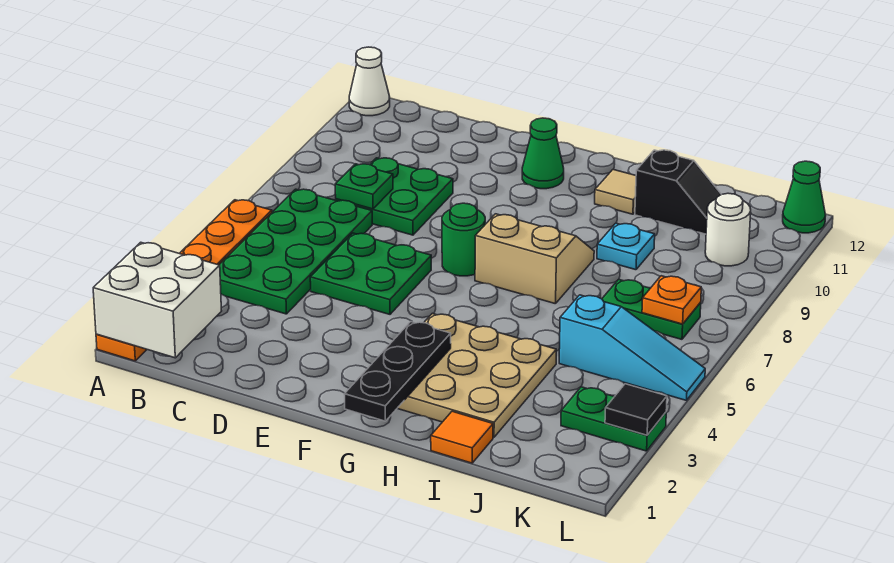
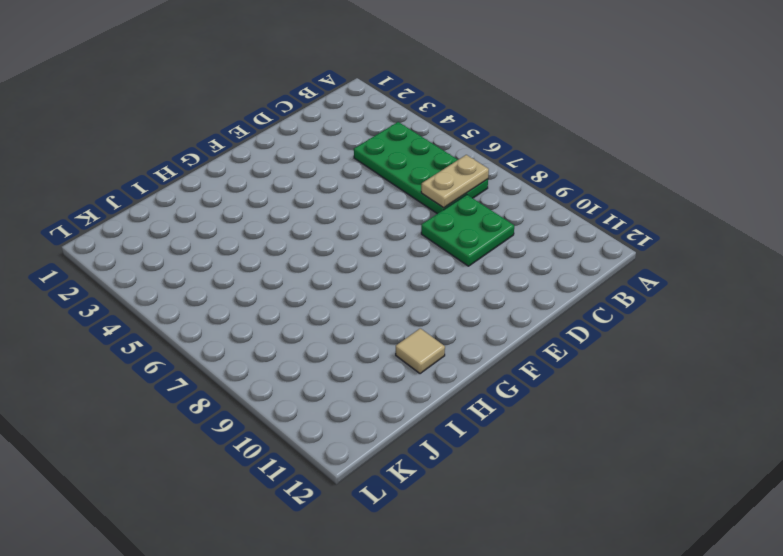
tan plate B7:C7 level 2 -> none
none -> orange plate A1:A6 level 1
none -> white cone A12 level 1
none -> green plate D5:E6 level 1

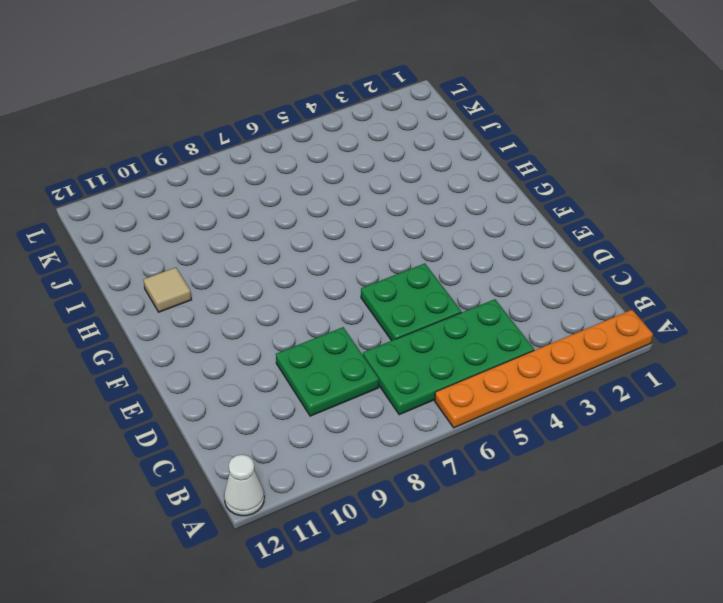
none -> green round brick F7 level 1
none -> green cone F11 level 1
none -> tan plate G2:I4 level 1

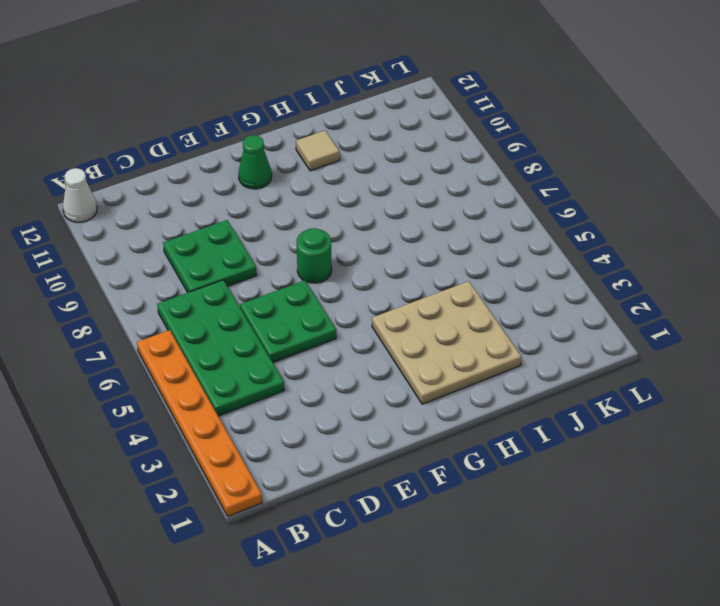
none -> tan slope G7:H8 level 1 top 7
none -> orange tile I1 level 1
none -> cyan plate I9 level 1

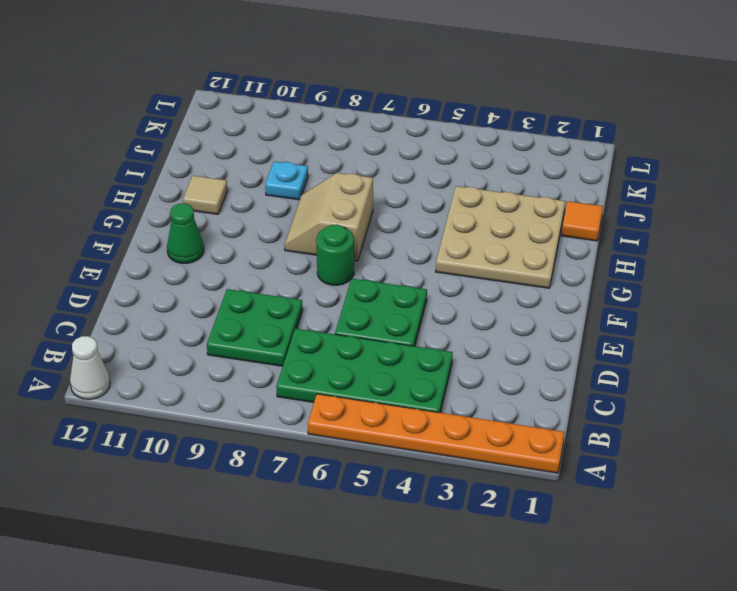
none -> black slope I11:J11 level 1 top I
none -> cyan slope J5:L5 level 1 top J
none -> green plate J7:K7 level 1

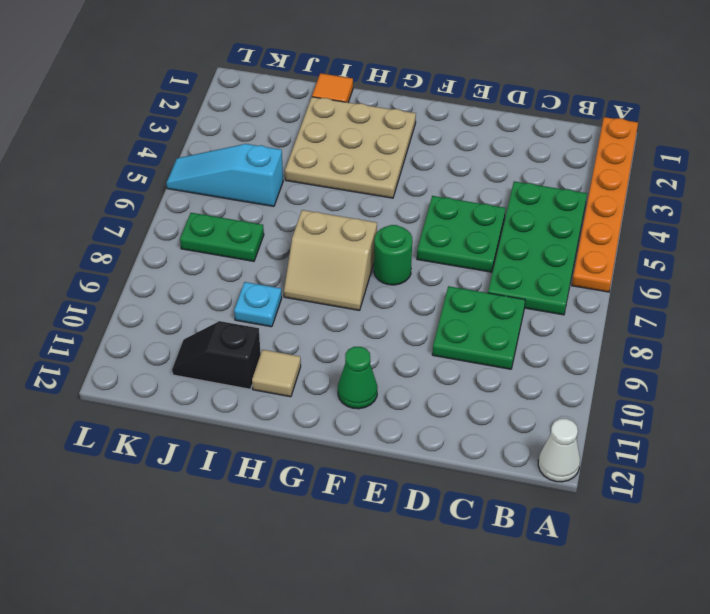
none -> green plate K3:L3 level 1
none -> white round brick K10 level 1
none -> green cone L12 level 1

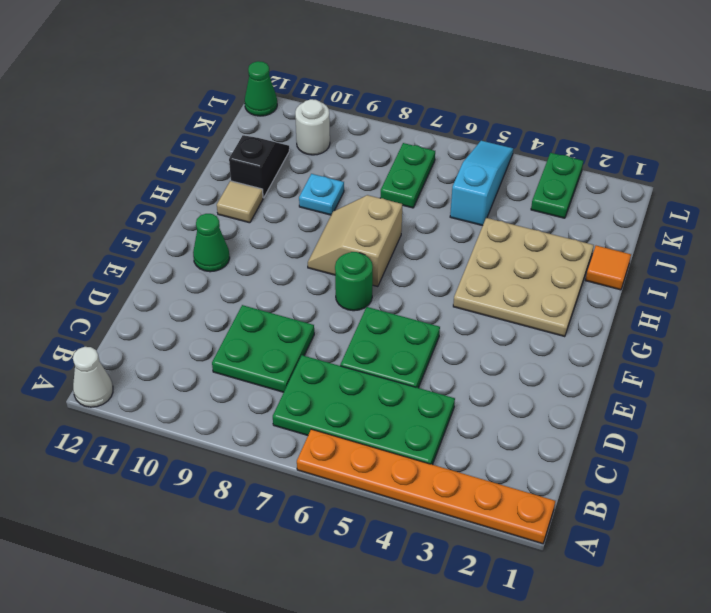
none -> white brick A1:B2 level 2
none -> green plate C8 level 2
none -> black plate G1:G3 level 2

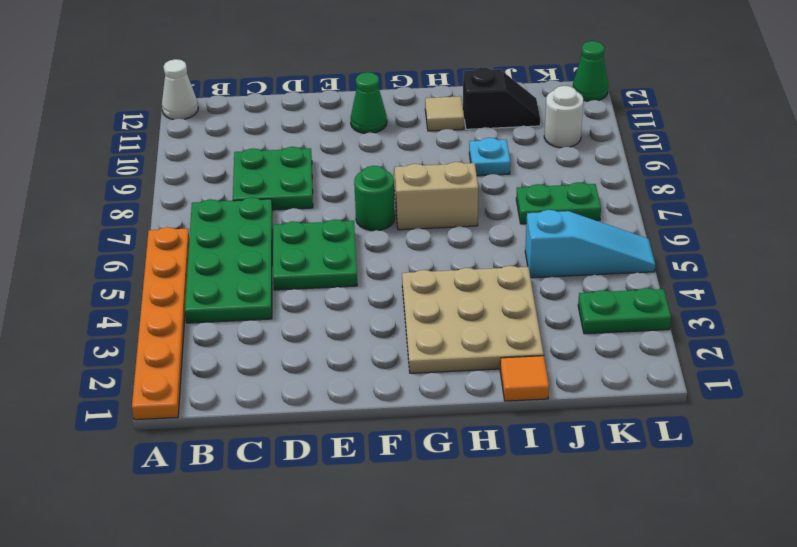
none -> white brick A1:B2 level 2
none -> green plate C8 level 2
none -> black plate G1:G3 level 2

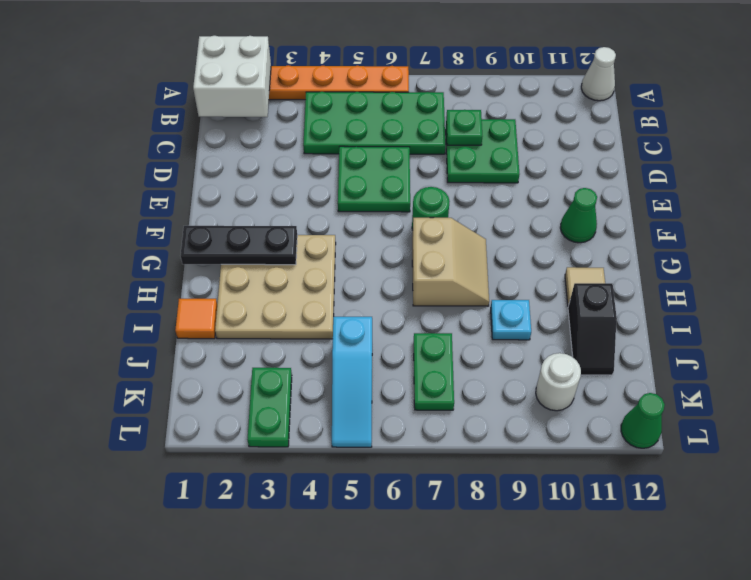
none -> orange plate K7 level 2
none -> black tile L3 level 2

